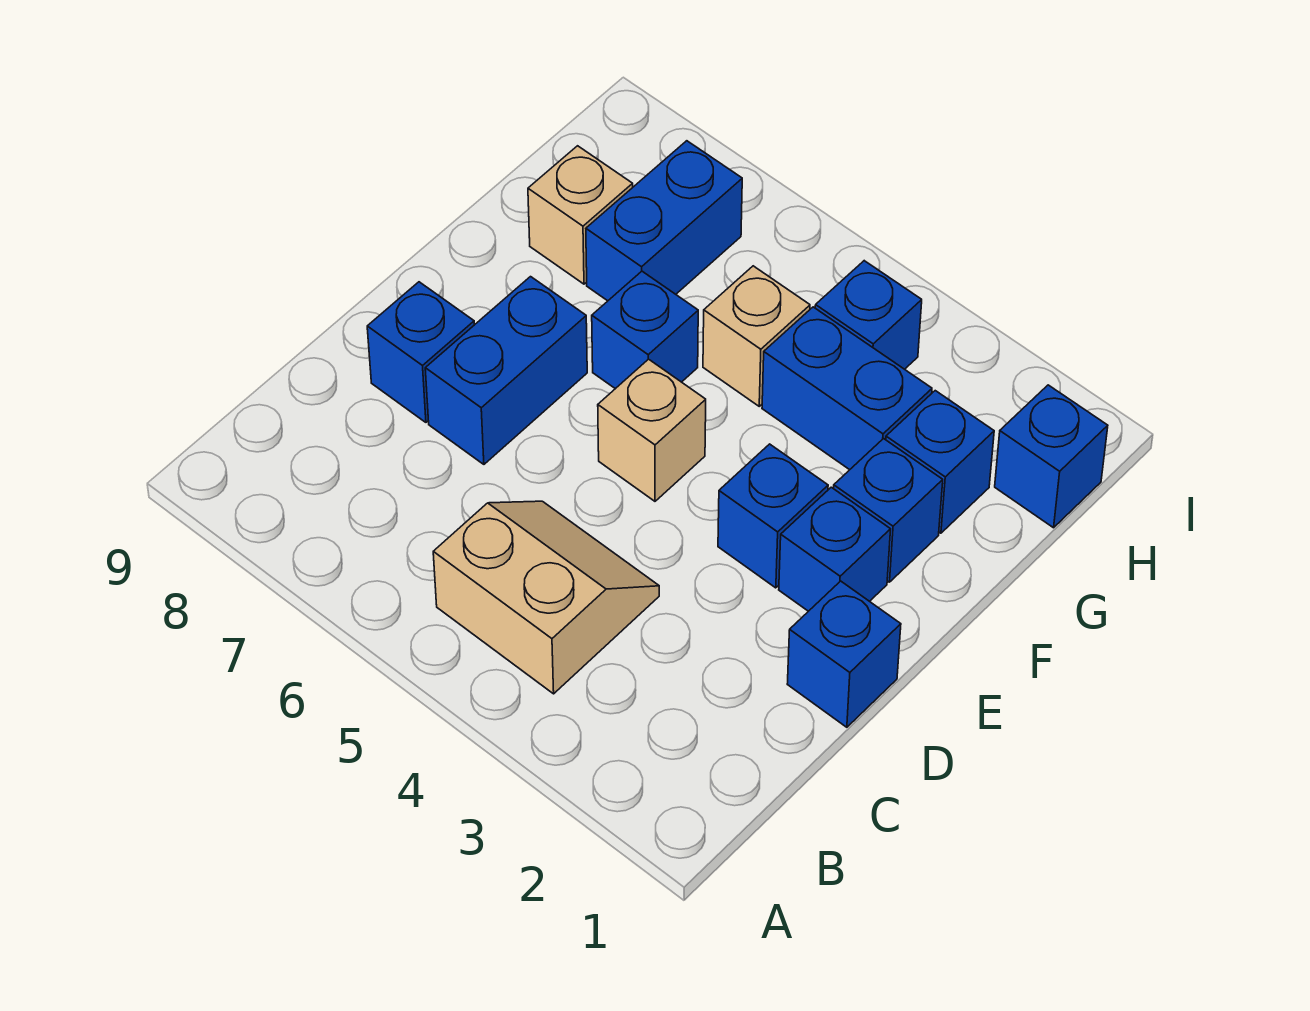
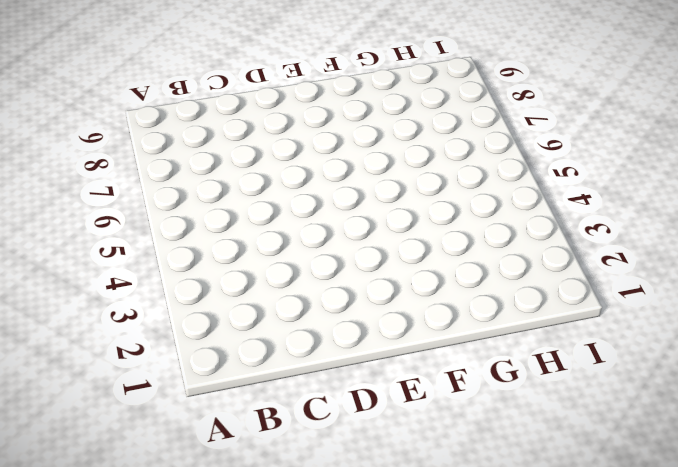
none -> tan slope B4:C5 level 1 top B
none -> blue brick D1 level 1
none -> blue brick D7:E7 level 1

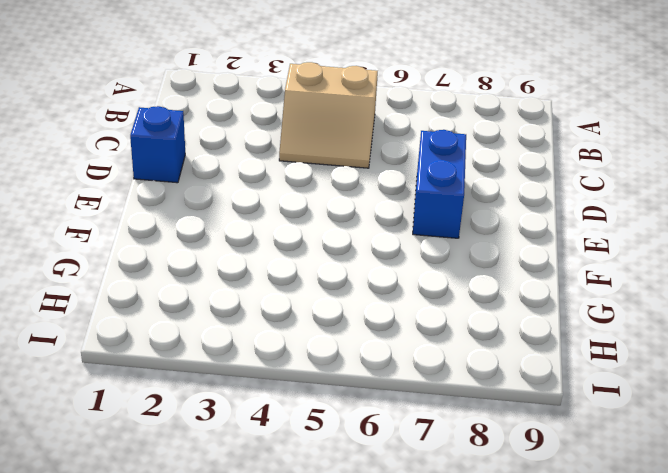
none -> blue brick D8 level 1
none -> blue brick E2 level 1
none -> blue brick E3 level 1

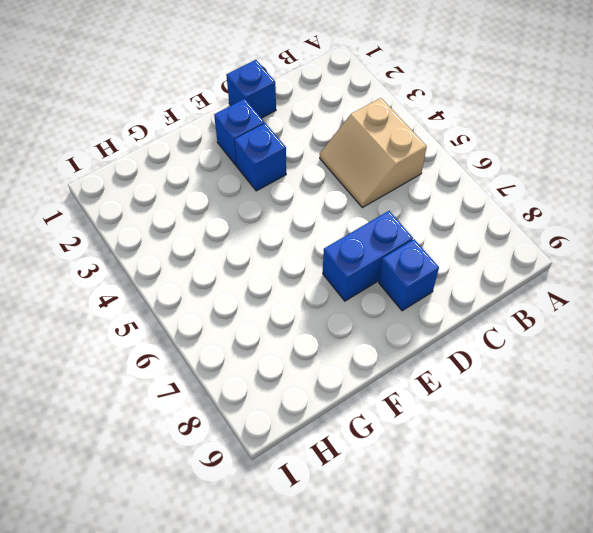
none -> tan brick E5 level 1
none -> blue brick F2 level 1
none -> blue brick F6 level 1

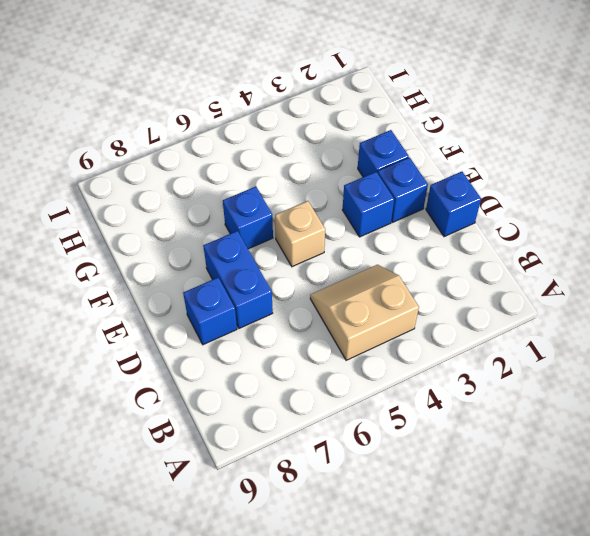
none -> blue brick G2 level 1
none -> blue brick G3:G4 level 1
none -> tan brick G5 level 1

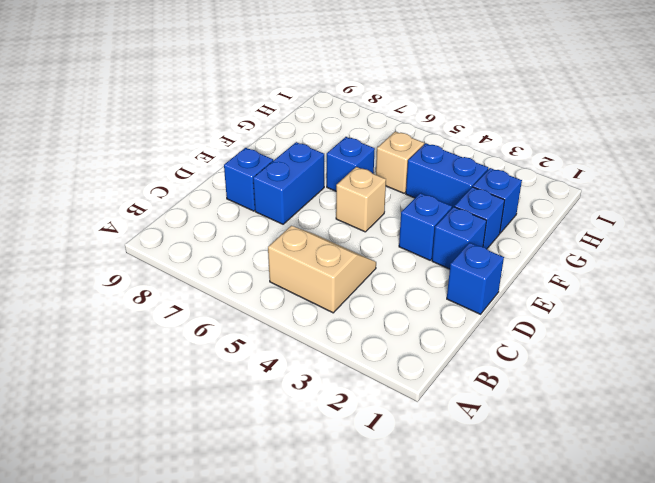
none -> blue brick G7:H7 level 1
none -> tan brick G8 level 1
none -> blue brick H1 level 1

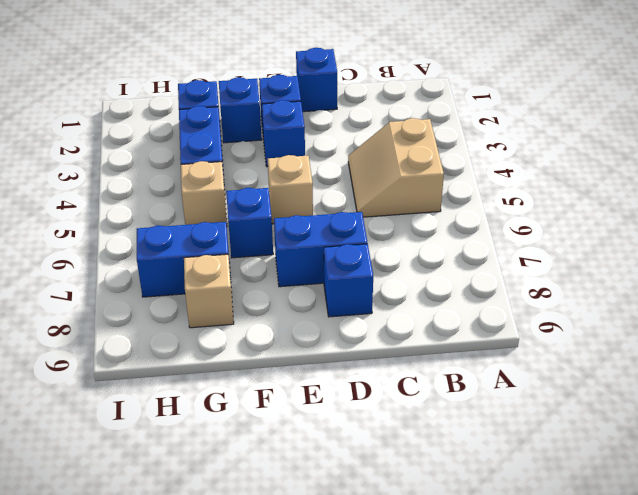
none -> blue brick H1 level 1
none -> blue brick H4 level 1

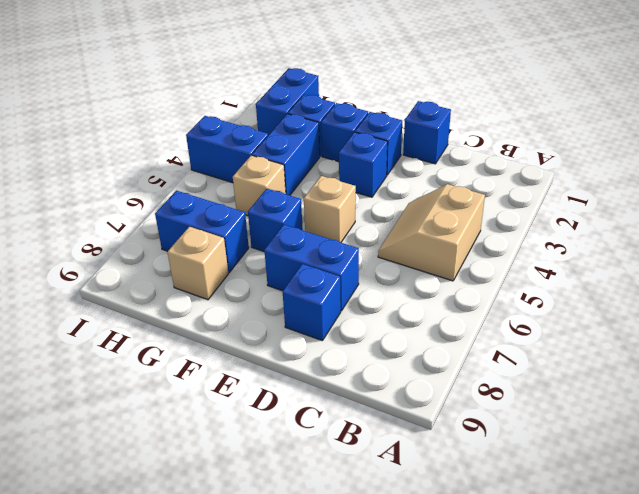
blue brick H1:H2 level 1 -> blue brick H1 level 1
blue brick H4:I4 level 1 -> blue brick H4 level 1

